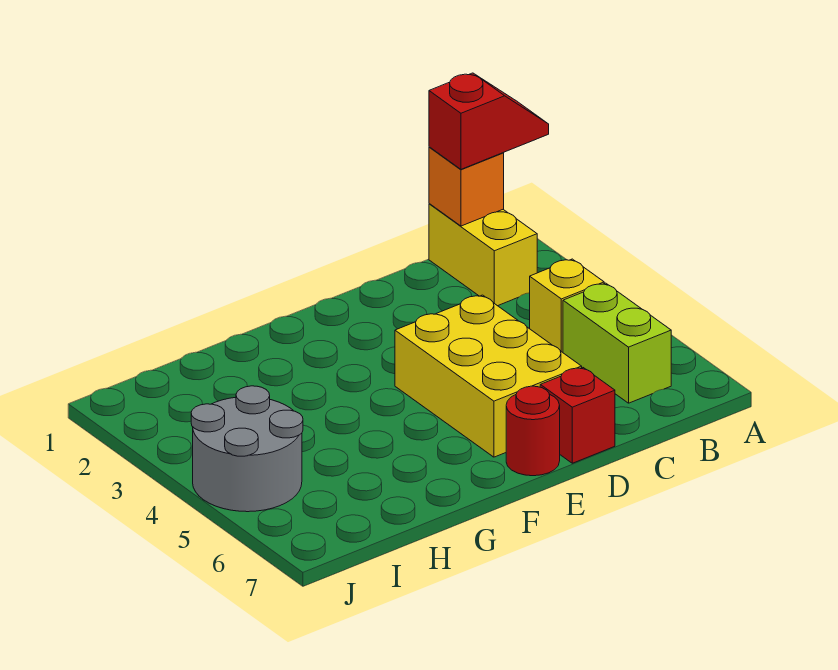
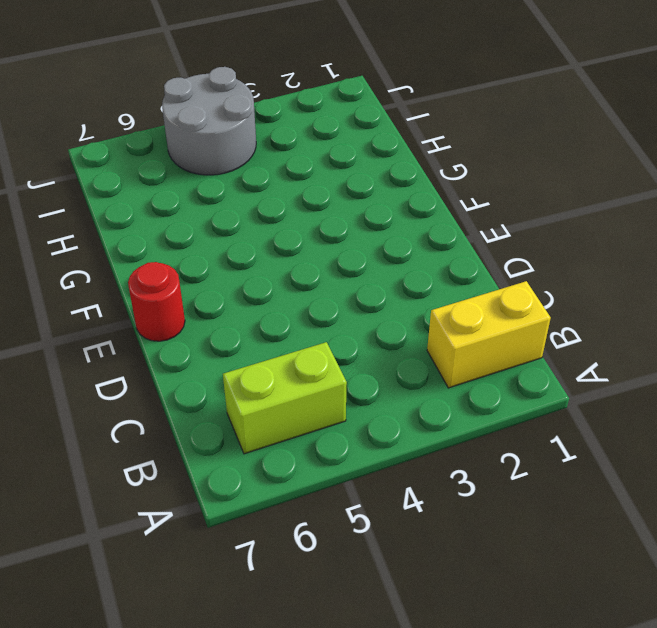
none -> yellow brick B4 level 1
none -> yellow brick D4:E6 level 1

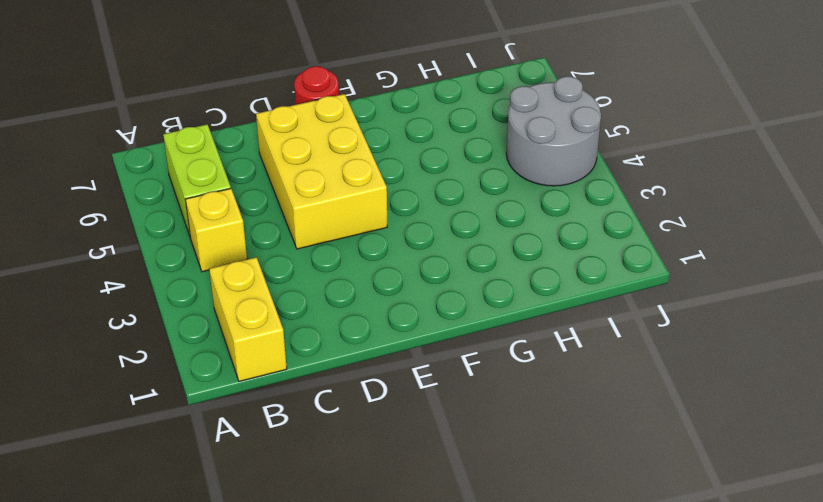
none -> red brick D7 level 1
none -> orange brick B1 level 2

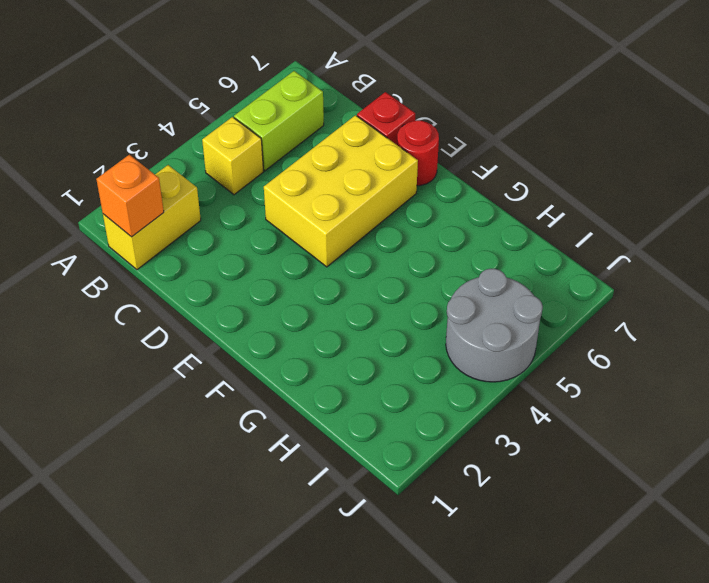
none -> red slope A1:B1 level 3 top B

